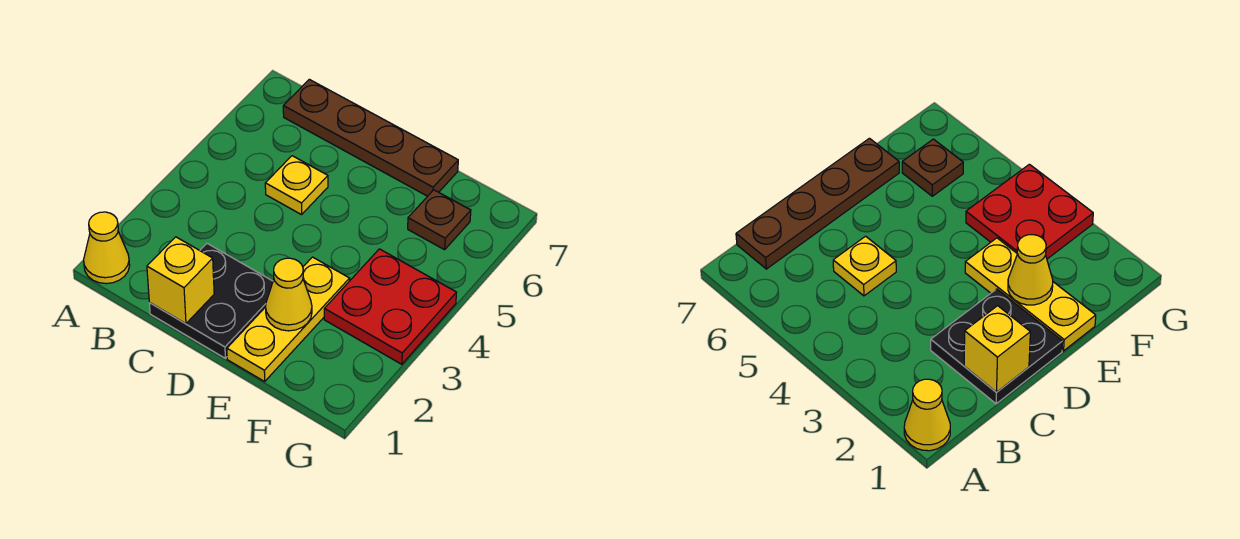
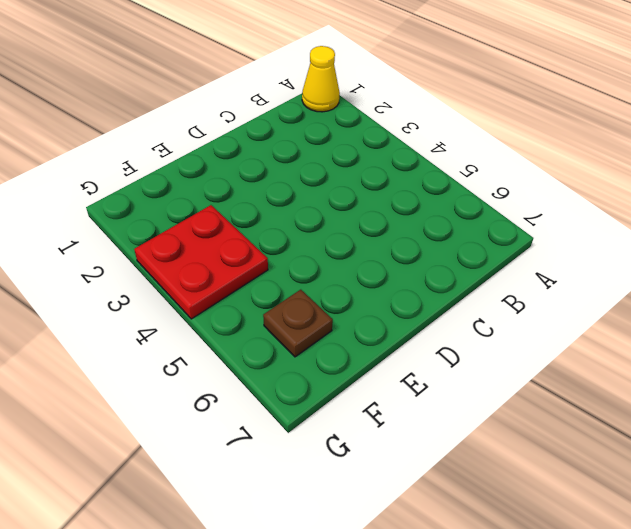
none -> brown plate B7:E7 level 1
none -> black plate C1:D2 level 1

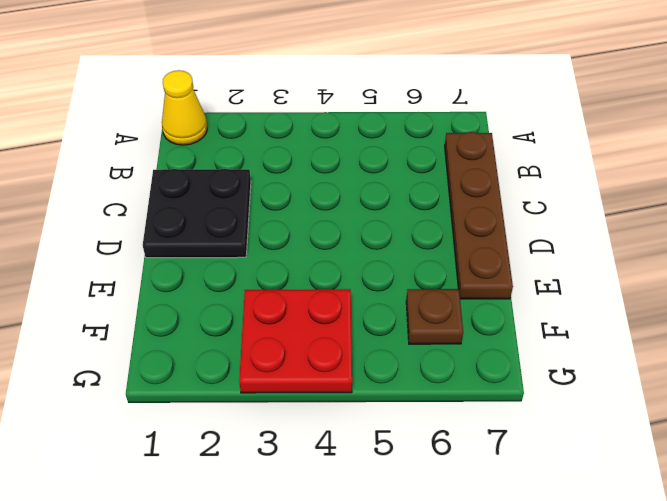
none -> yellow plate C5 level 1
none -> yellow plate E1:E3 level 1

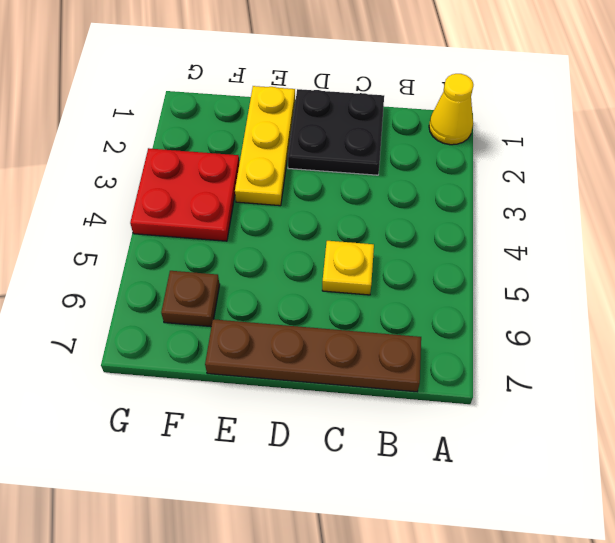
none -> yellow brick C1 level 2
none -> yellow cone E2 level 2

